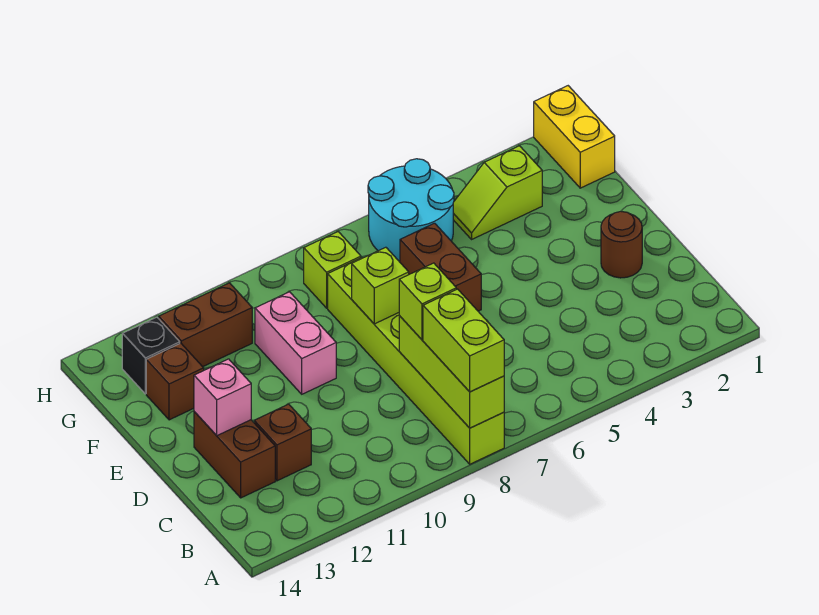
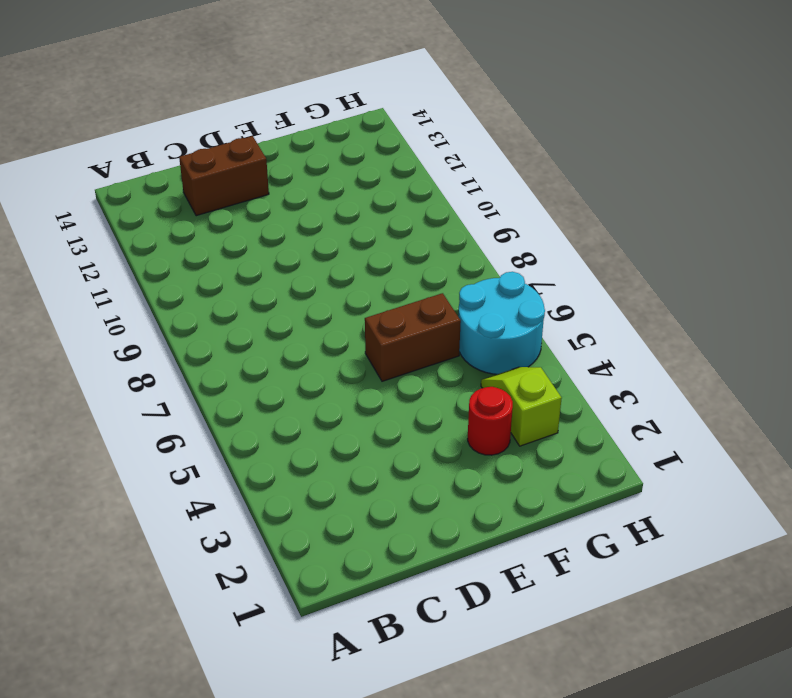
red round brick F3 level 1 -> none
none -> lime brick A8:F8 level 1
none -> brown brick C12 level 1
none -> brown round brick D2 level 1

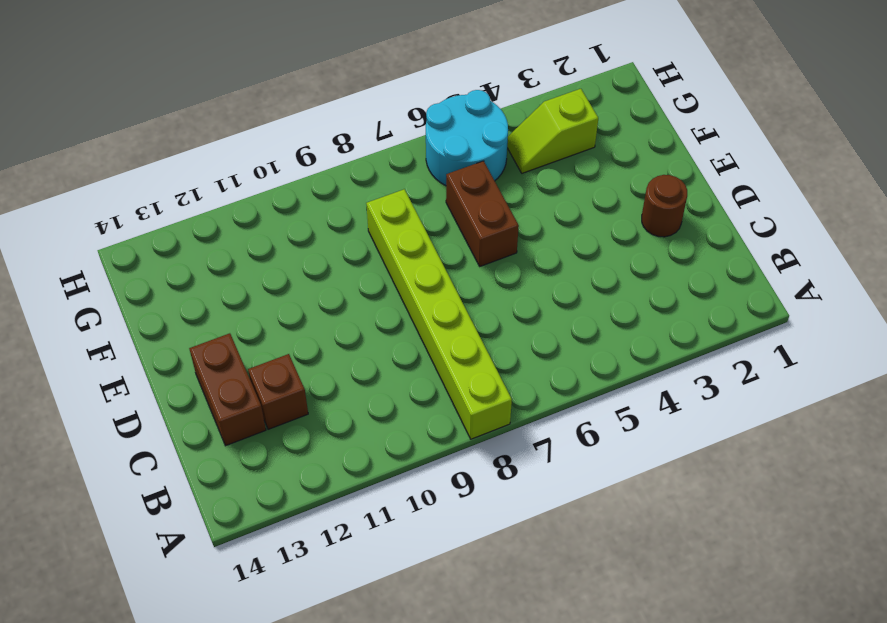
none -> pink brick E10:F10 level 1
none -> brown brick F13 level 1
none -> yellow brick G1:H1 level 1

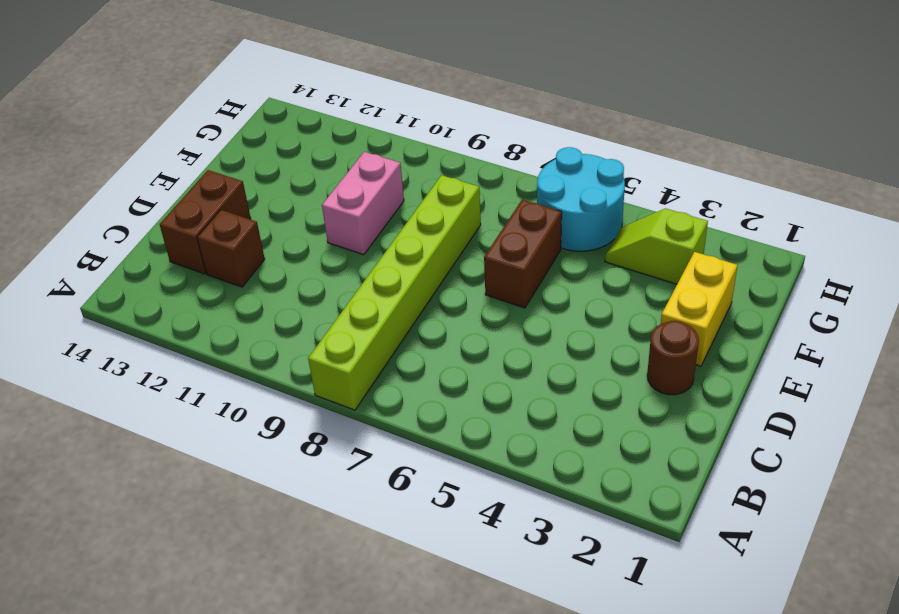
yellow brick E2:F2 level 1 -> yellow brick G1:H1 level 1
none -> brown brick F13 level 1
none -> lime brick G8 level 1
none -> brown brick G11:G12 level 1

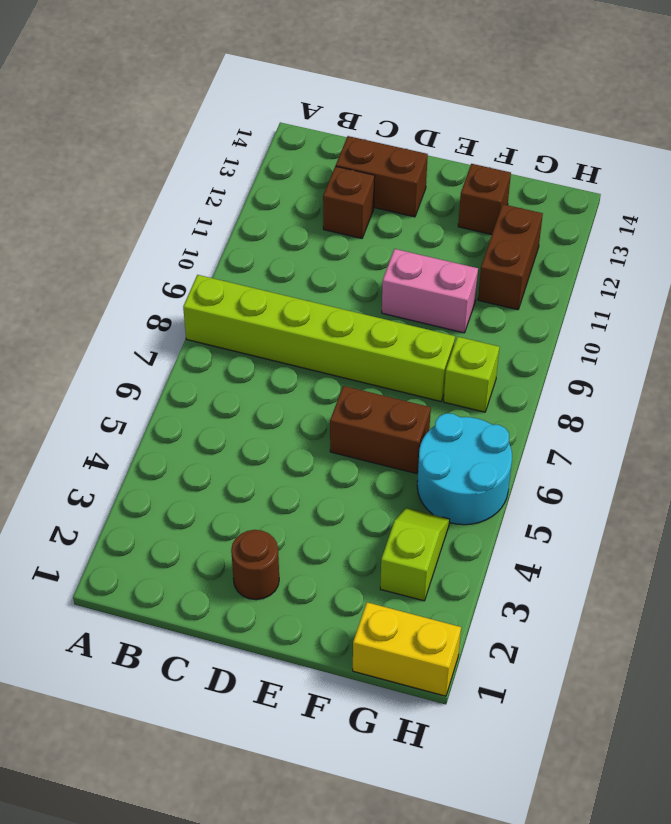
none -> black brick G13 level 1
none -> lime brick A8:C8 level 2
none -> pink brick D13 level 2

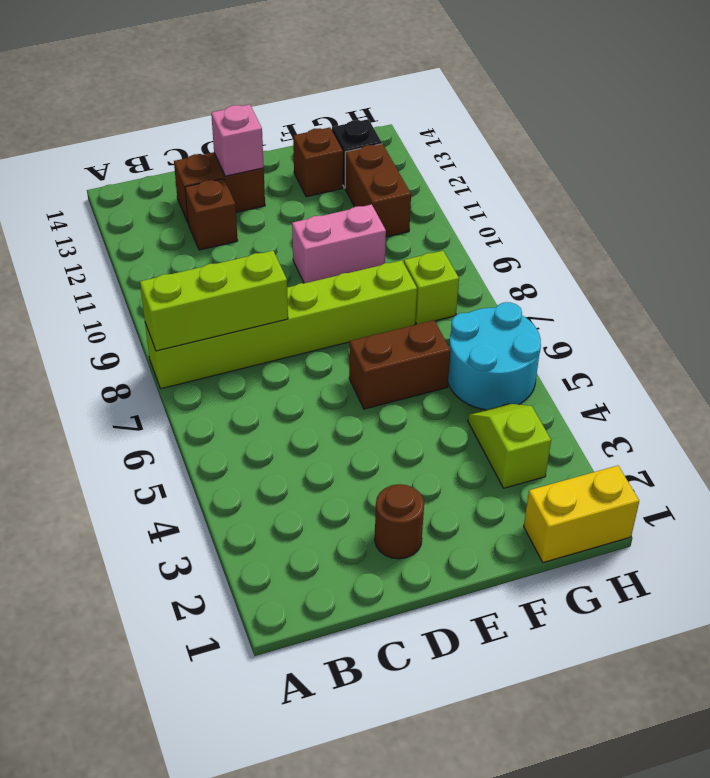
none -> lime brick E8 level 2
none -> lime brick A8:B8 level 3
none -> lime brick C8 level 3

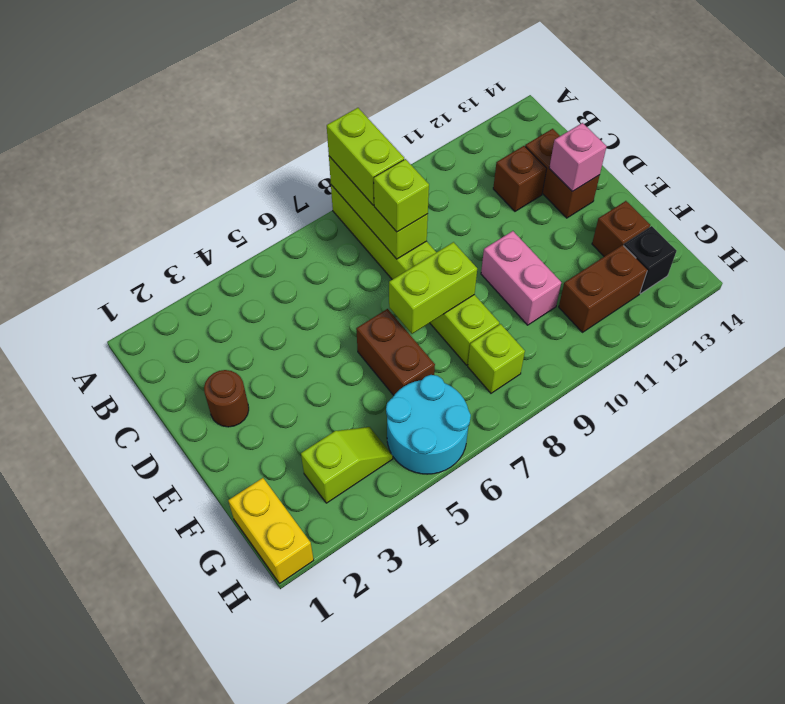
lime brick E7:E8 level 2 -> lime brick E8 level 2

